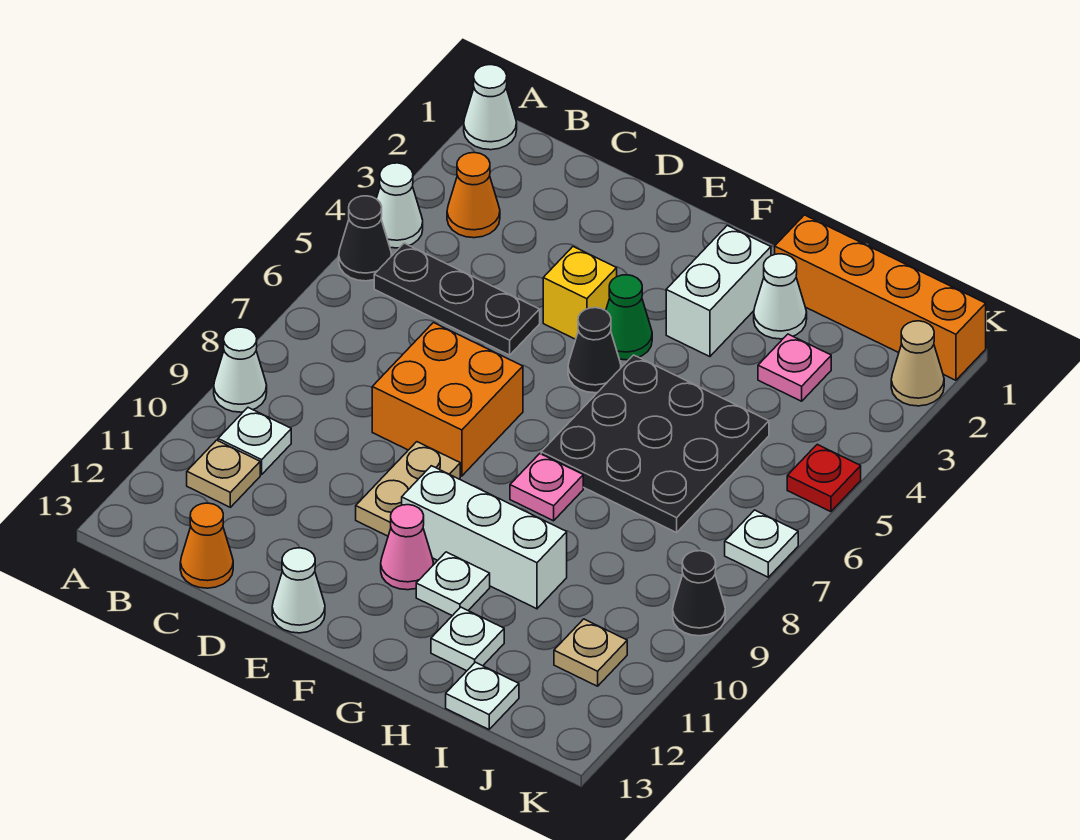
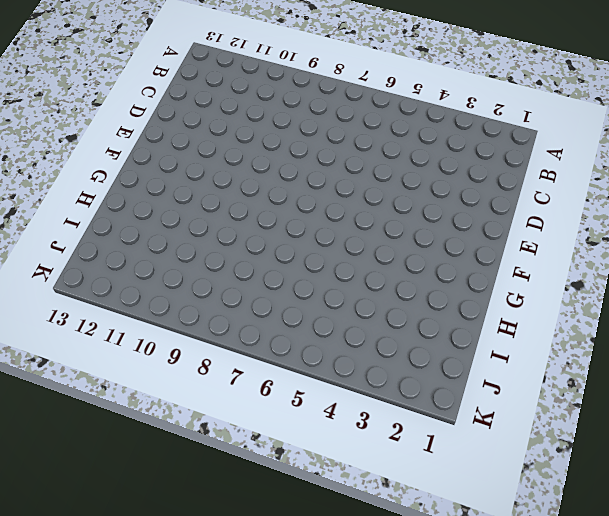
none -> white cone A1 level 1
none -> white cone A4 level 1
none -> black cone A5 level 1
none -> white cone A9 level 1

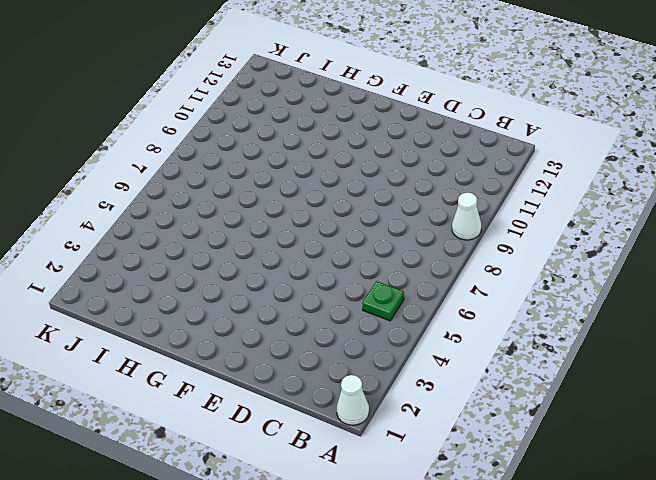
green plate B5 level 1 -> black plate B5:D5 level 1
none -> white cone A4 level 1
none -> black cone A5 level 1
none -> orange cone B3 level 1
none -> white plate B10 level 1

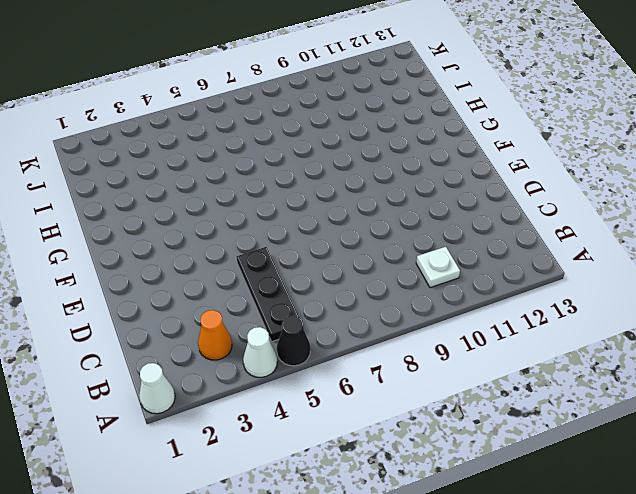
none -> white cone A9 level 1
none -> tan plate B11 level 1
none -> orange cone C13 level 1
none -> orange brick D7:E8 level 1

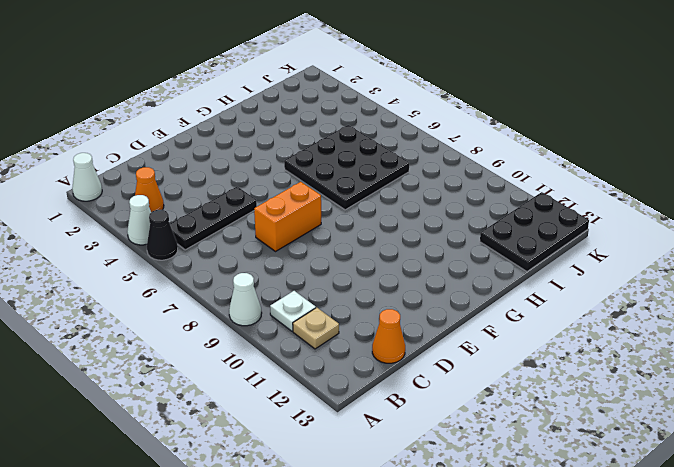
orange brick D7:E7 level 1 -> orange brick D7:E8 level 1
black plate I12:K13 level 1 -> white plate I13 level 1
none -> yellow brick E4 level 1
none -> tan plate E9:E10 level 1
none -> white cone E13 level 1
none -> green cone F4 level 1

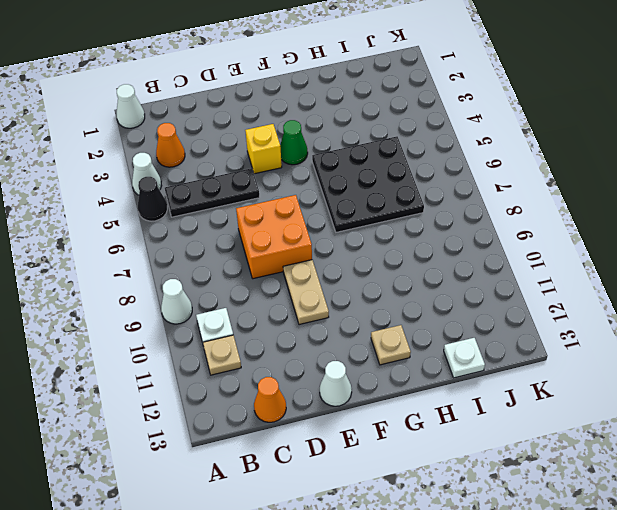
tan plate G12 level 1 -> tan plate J11 level 1
none -> black cone F5 level 1
none -> white brick F10:H10 level 1
none -> pink cone F11 level 1
none -> white brick G2:G3 level 1

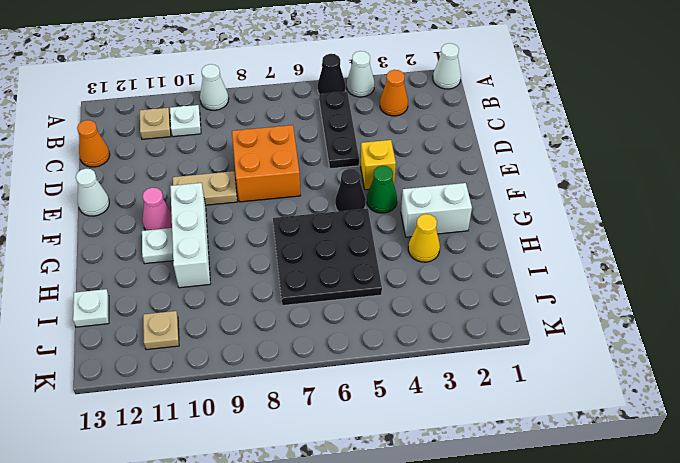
yellow cone H3 level 1 -> none
none -> pink plate G8 level 1
none -> orange brick H1:K1 level 1
none -> white cone H2 level 1
none -> white plate H12 level 1

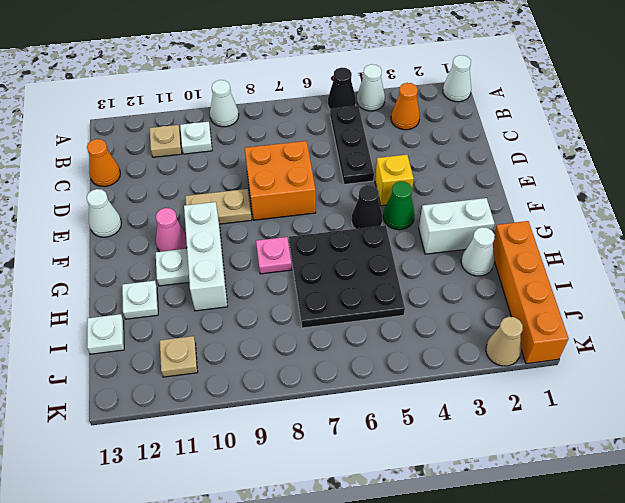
none -> pink plate I3 level 1
none -> red plate K5 level 1
none -> white plate K7 level 1
none -> black cone K9 level 1

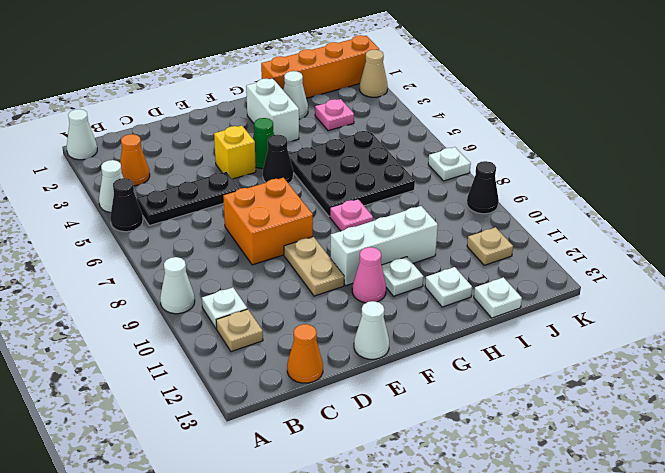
none -> red plate K5 level 1

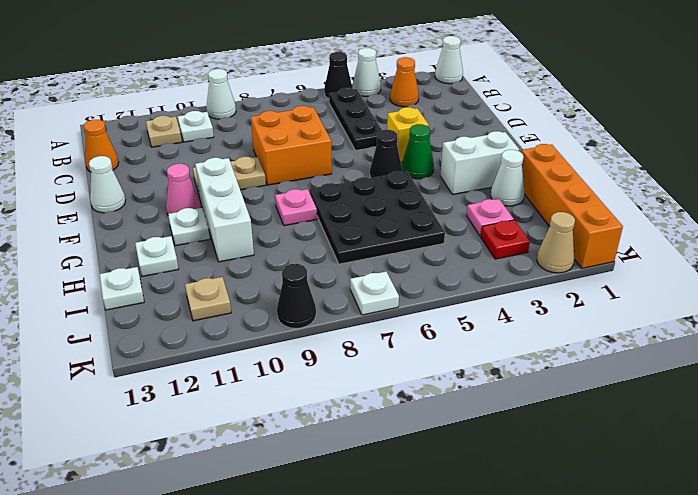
red plate J3 level 1 -> red plate K5 level 1

